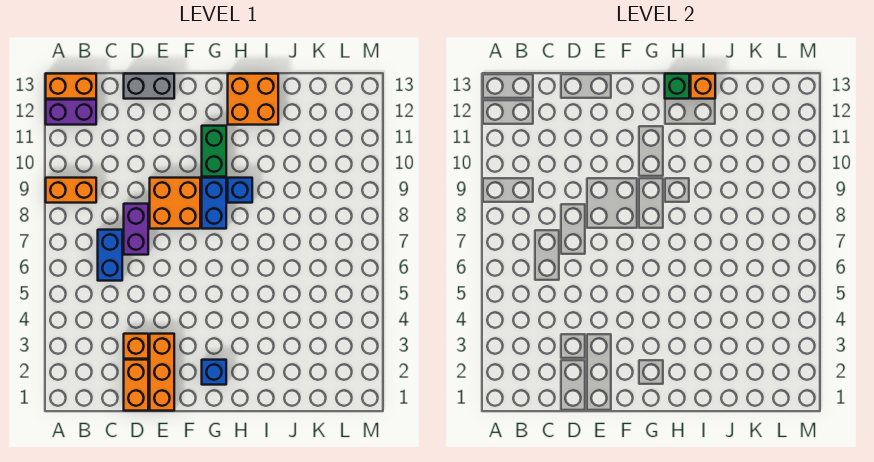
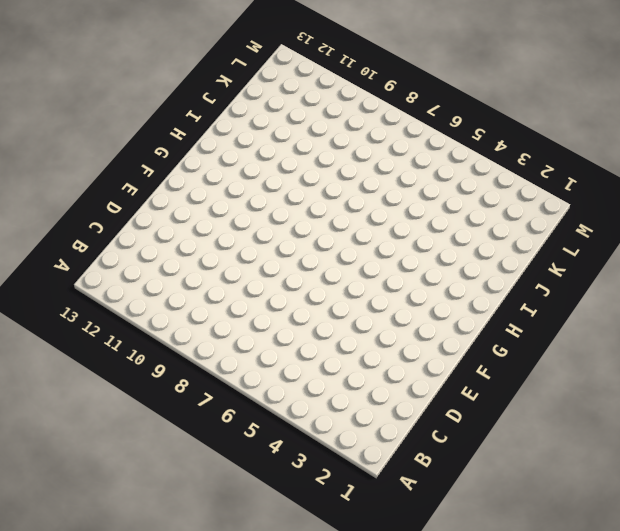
none -> orange brick A9:B9 level 1
none -> purple brick A12:B12 level 1
none -> orange brick A13:B13 level 1

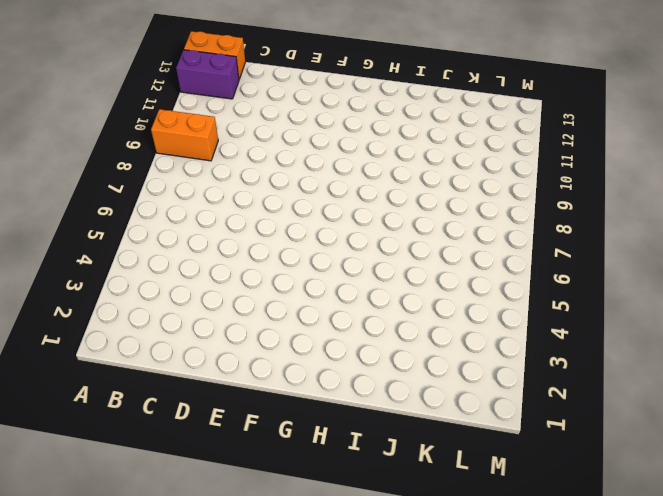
none -> blue brick C6:C7 level 1
none -> orange brick D1:D2 level 1
none -> orange brick D3 level 1

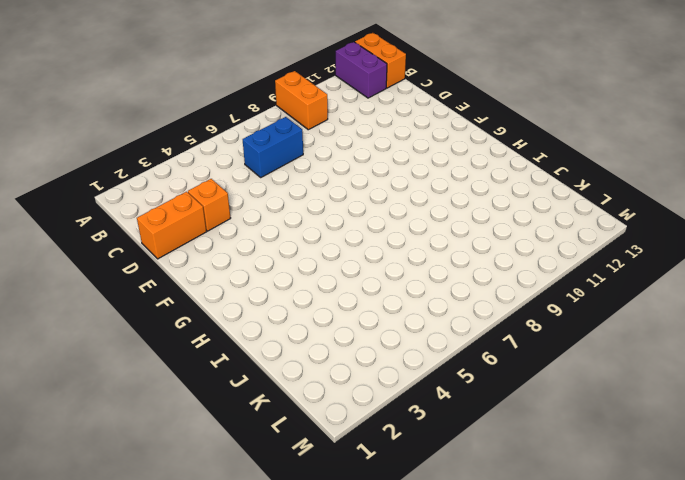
none -> purple brick D7:D8 level 1
none -> grey brick D13:E13 level 1
none -> orange brick E1:E3 level 1

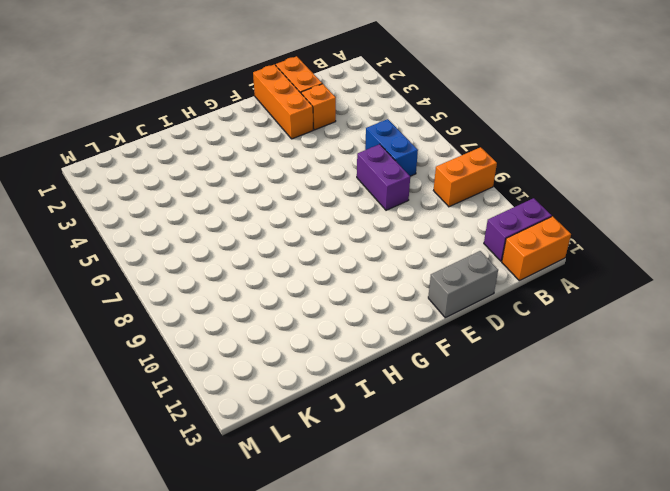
none -> orange brick E8:F9 level 1
none -> blue brick G2 level 1
none -> blue brick G8:G9 level 1

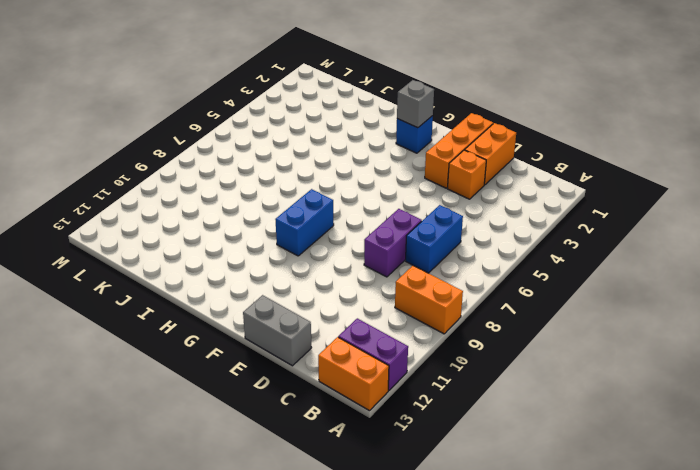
grey brick G2 level 2 -> none
none -> orange brick E8:F9 level 1
none -> green brick G10:G11 level 1
none -> blue brick H9 level 1

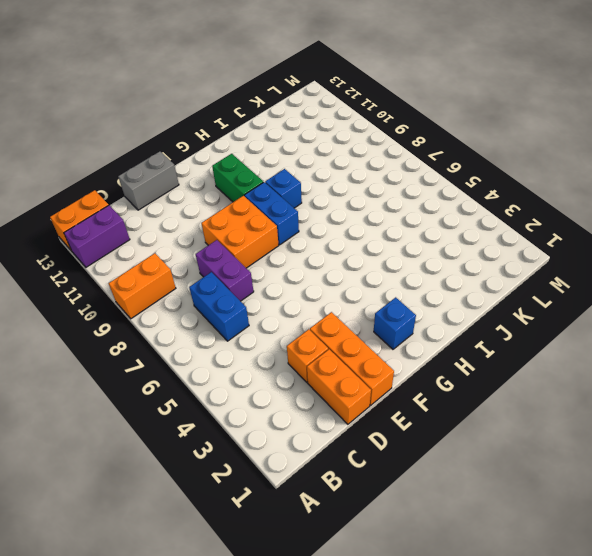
none -> orange brick H12:I13 level 1
none -> green brick H13 level 2
none -> orange brick I13 level 2

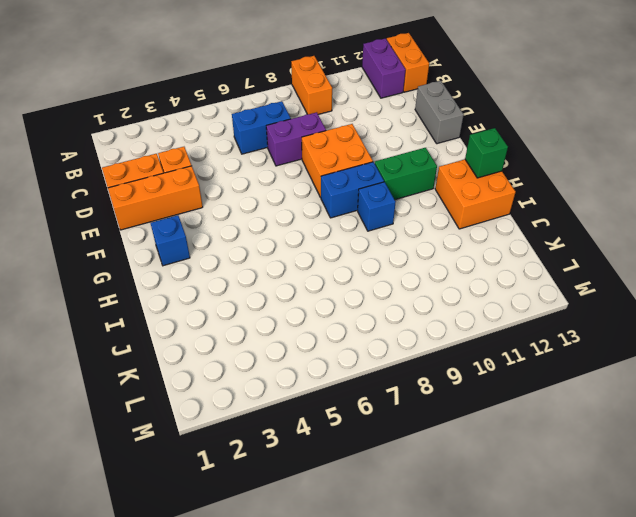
none -> orange brick I13 level 2

